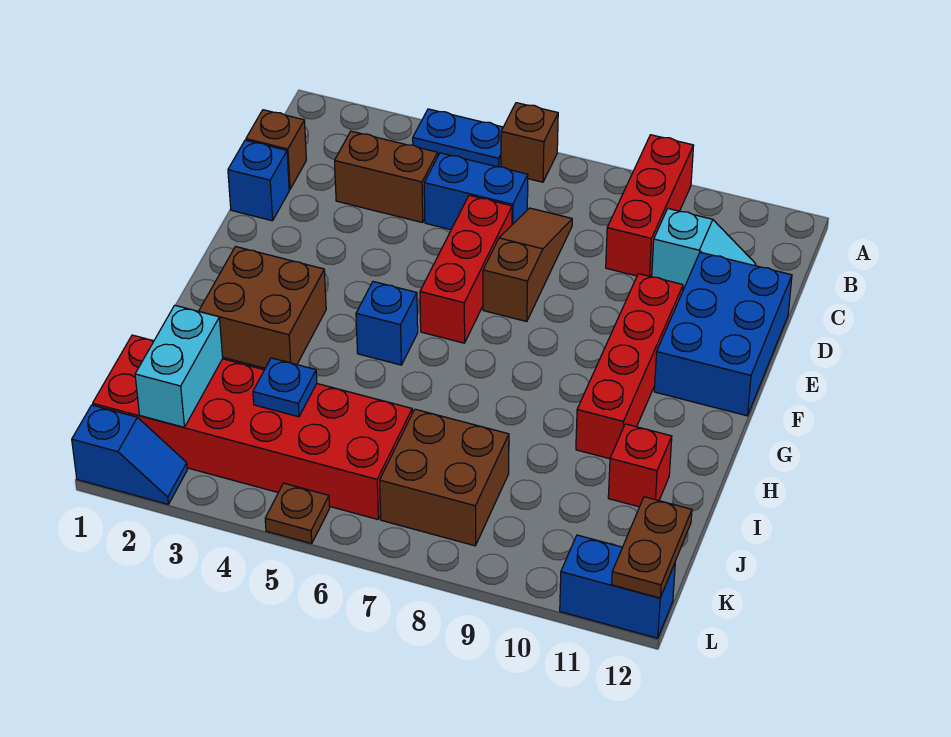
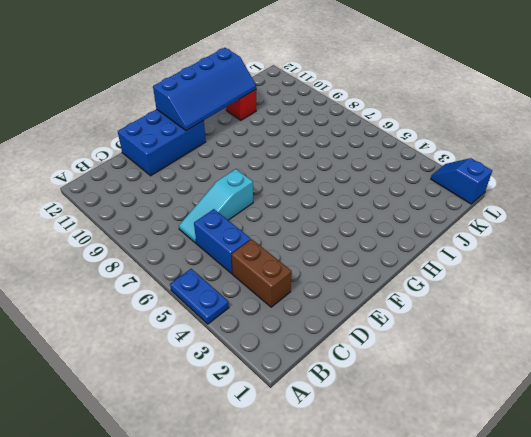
cyan slope C7:E7 level 1 top E -> brown slope C7:E7 level 1 top E
blue slope F11:I12 level 2 top 12 -> none
none -> brown brick A6 level 1
none -> red brick A9:C9 level 1
none -> brown brick C1 level 1

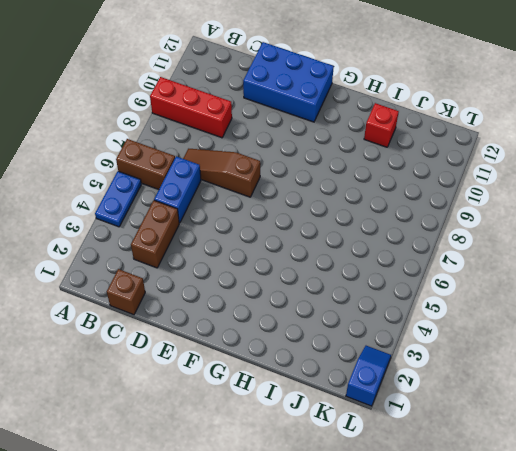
brown brick A6:B6 level 1 -> brown brick A6 level 1
none -> cyan slope C10:C11 level 1 top 10
none -> blue brick D1 level 1
none -> red brick D6:F6 level 1

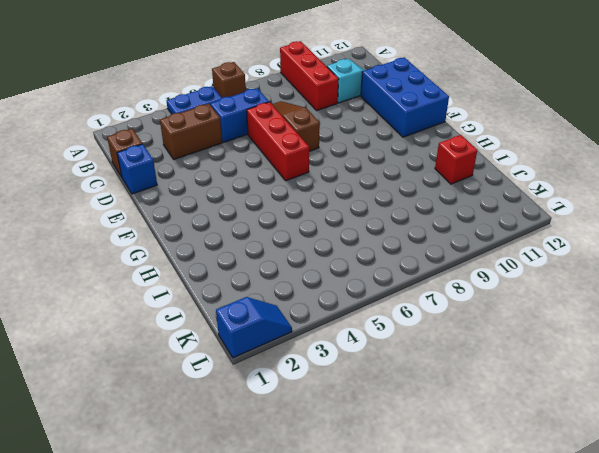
none -> red brick E10:H10 level 1
none -> brown brick G2:H3 level 1
none -> blue brick G5 level 1

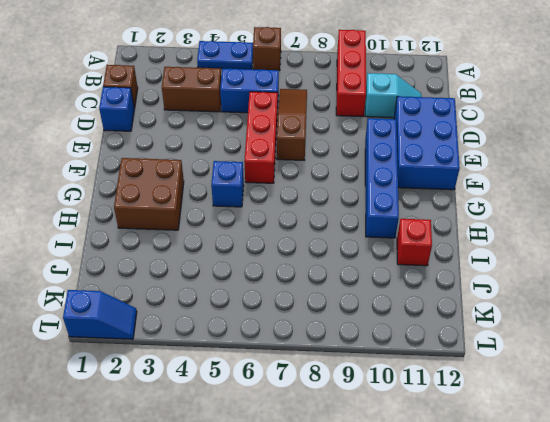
blue brick E10:H10 level 1 -> red brick E10:H10 level 1
none -> red brick J1:K6 level 1
none -> brown brick J7:K8 level 1
none -> brown plate L5 level 1

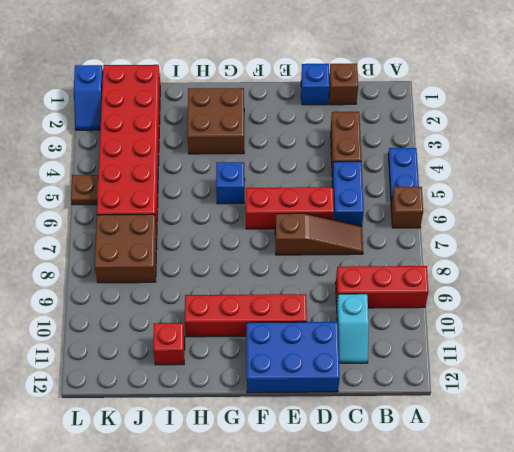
none -> blue brick L11:L12 level 1
none -> cyan brick J2:K2 level 2
none -> blue plate J4 level 2

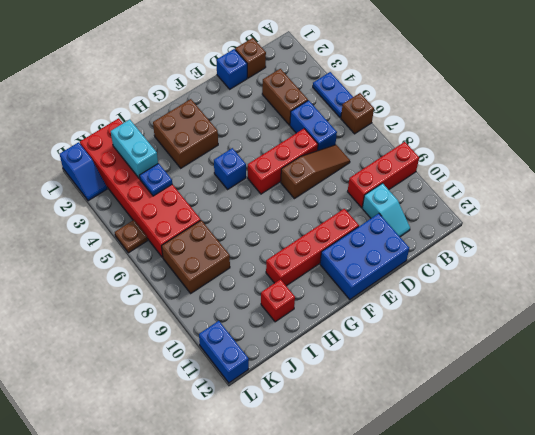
cyan brick J2:J3 level 2 -> cyan brick J2:K2 level 2
none -> brown plate K12:L12 level 2

